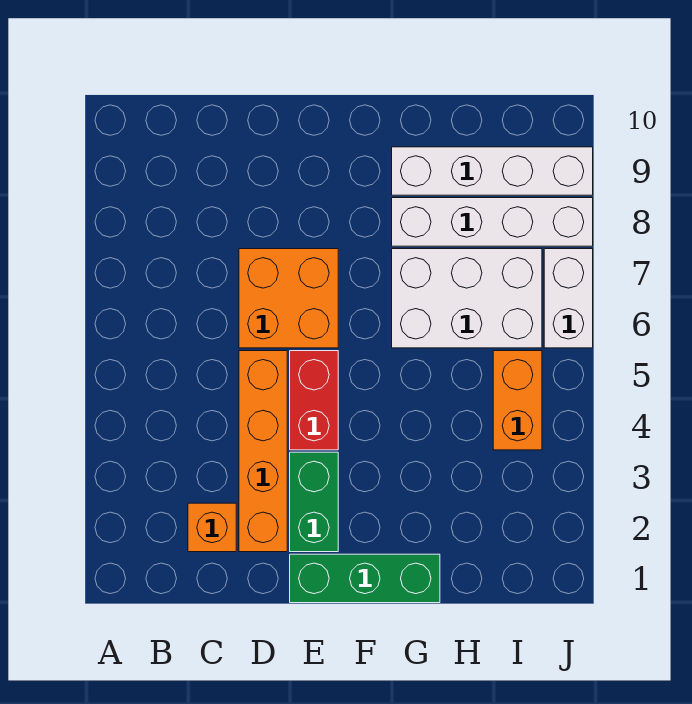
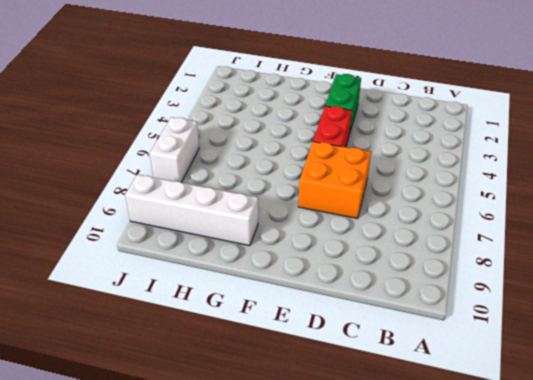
none -> orange brick C2 level 1
none -> orange brick D2:D5 level 1

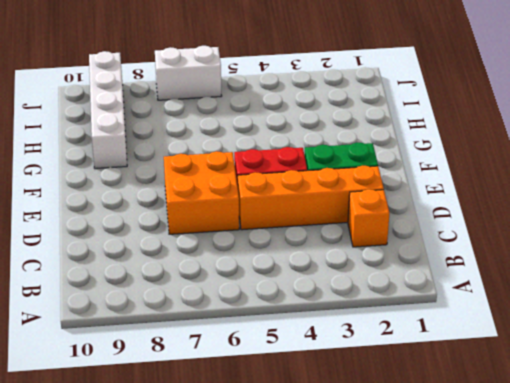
none -> green brick E1:G1 level 1
none -> white brick G6:I7 level 1

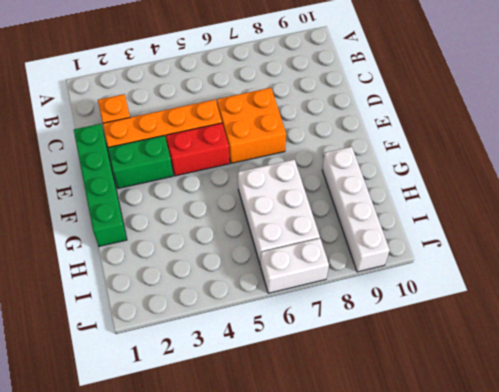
green brick D1:G1 level 1 -> green brick E1:G1 level 1
none -> white brick G8:J8 level 1
none -> orange brick I4:I5 level 1

